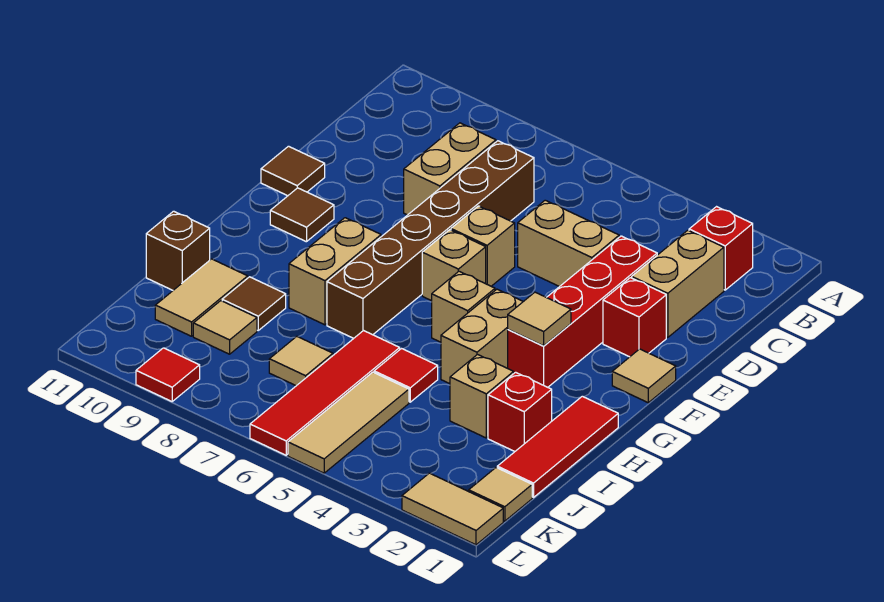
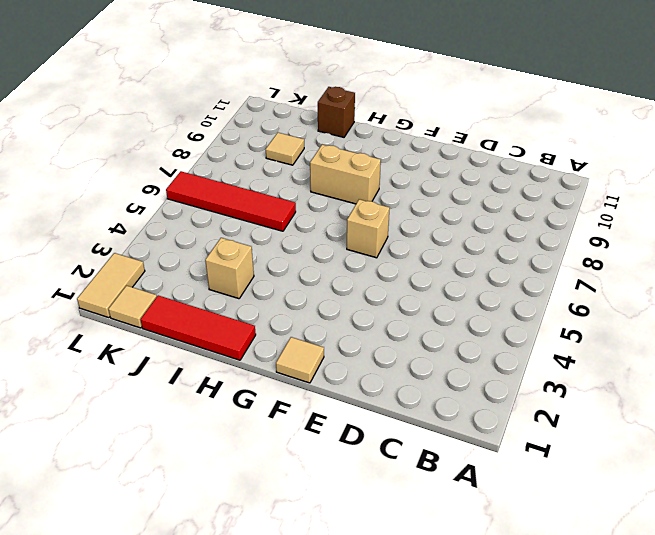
none -> red brick B2 level 1
none -> tan brick C2:D2 level 1
none -> brown brick C7:H7 level 1
none -> tan brick C8:D8 level 1

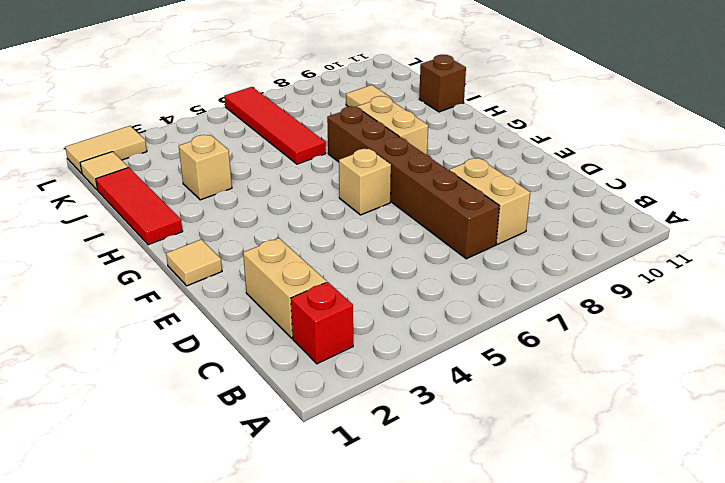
none -> red brick D3:G3 level 1
none -> tan brick D4:D5 level 1
none -> red brick E2 level 1
none -> tan brick E6 level 1

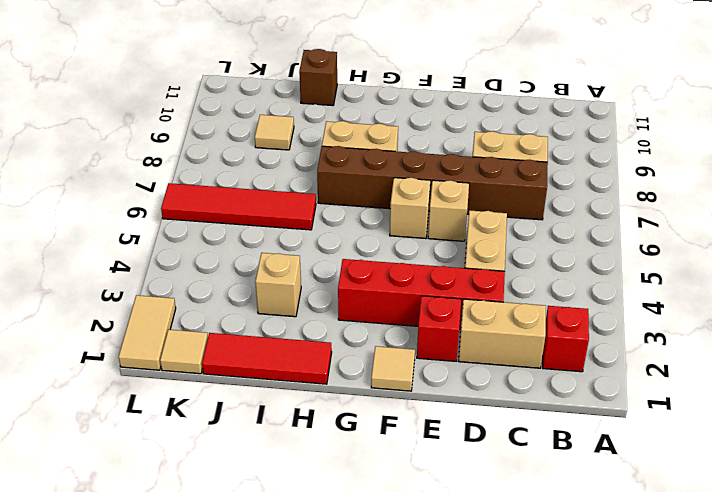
none -> brown tile E11 level 1
none -> brown tile F10 level 1
none -> tan brick G4:H4 level 1
none -> tan brick G5 level 1

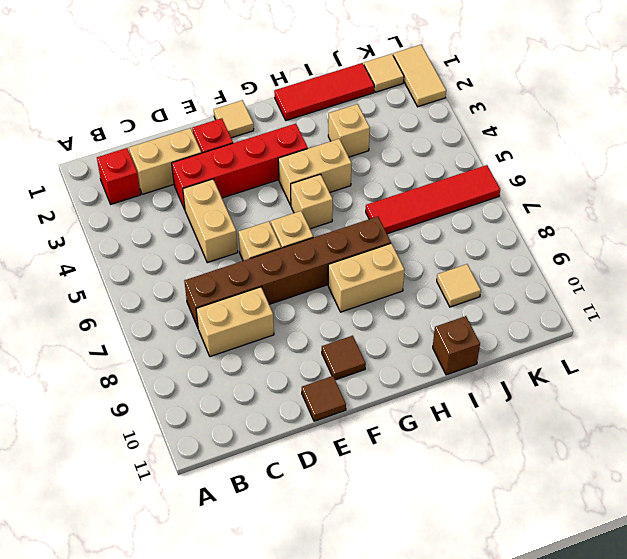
none -> red brick I2 level 1
none -> red tile I5 level 1
none -> brown tile I9 level 1
none -> tan tile I10:J10 level 1

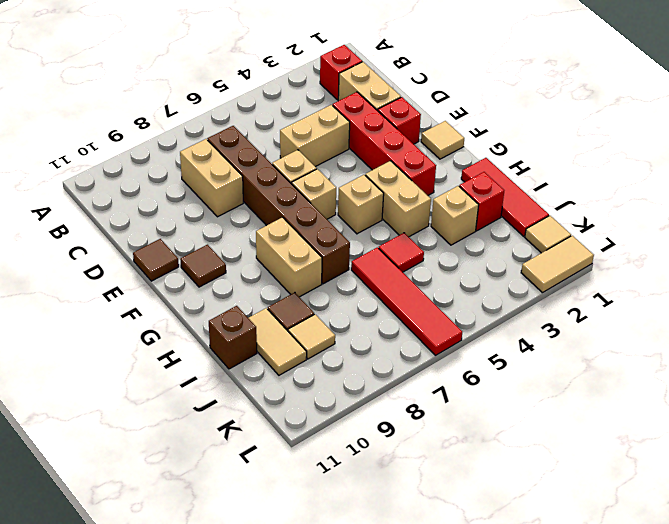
none -> tan tile J5:L5 level 1
none -> tan tile J7 level 1
none -> red tile L9 level 1
none -> tan tile G3 level 2

